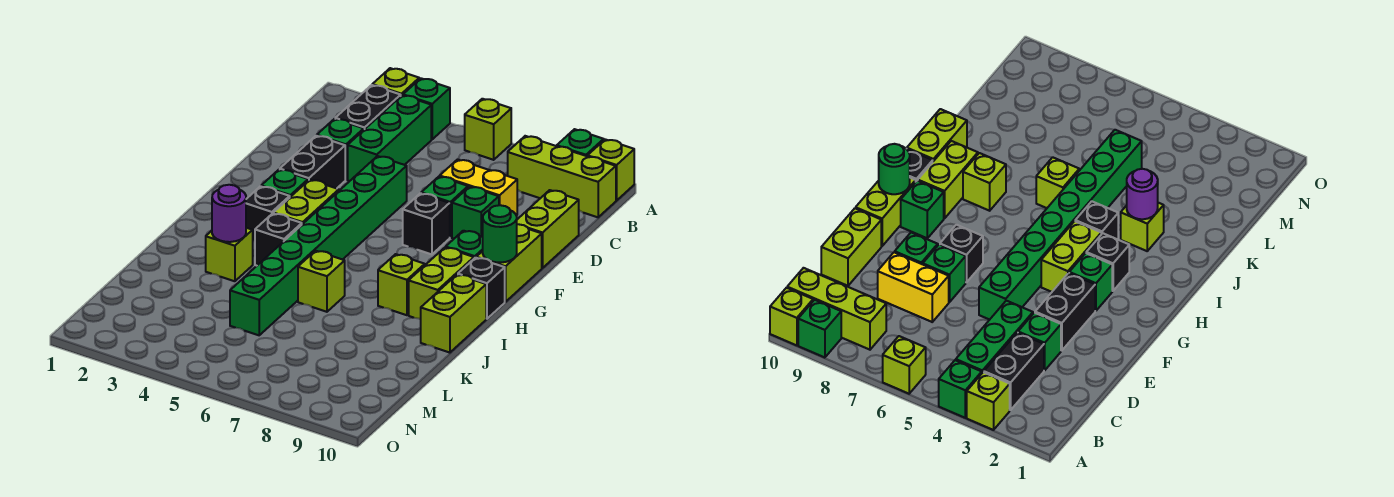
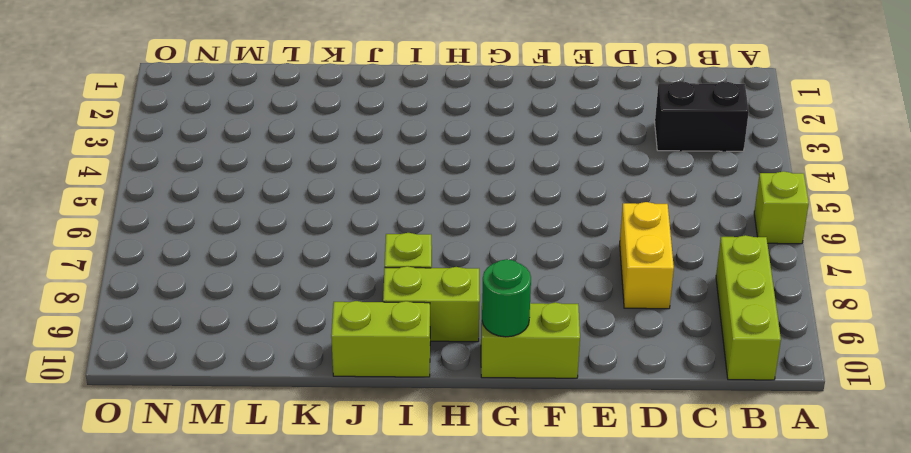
none -> lime brick A3 level 1
none -> green brick A4 level 1
none -> green brick A9 level 1
none -> lime brick A10 level 1

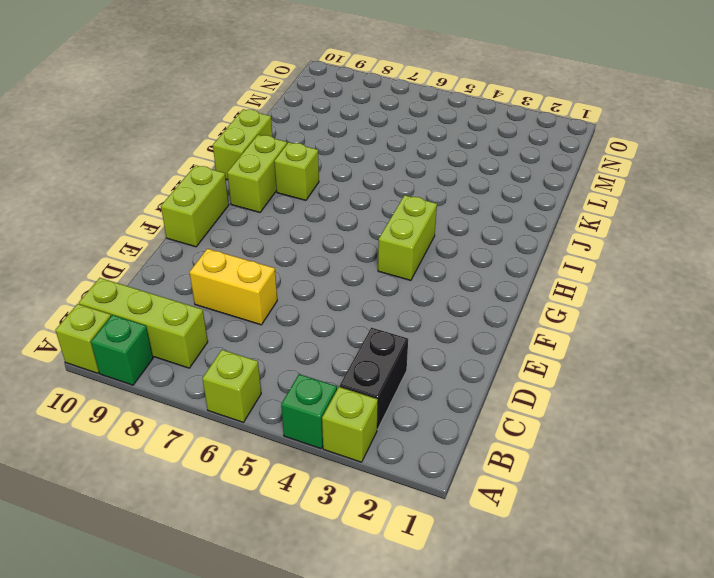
none -> green brick B4:D4 level 1
none -> green brick D3 level 1
none -> lime brick D10:E10 level 1
none -> black brick E3:F3 level 1

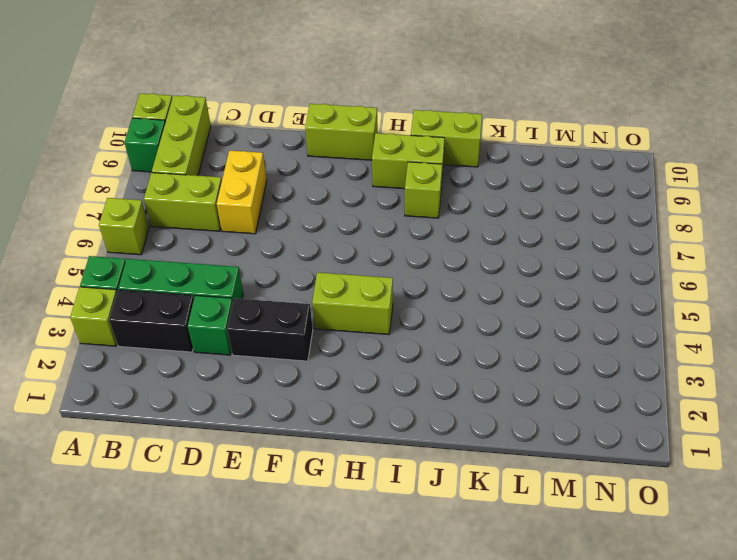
lime brick B7:C7 level 1 -> lime brick D10:E10 level 1
none -> green brick E5:L5 level 1
none -> green brick E7 level 1
none -> green brick E8 level 1
none -> black brick F7 level 1

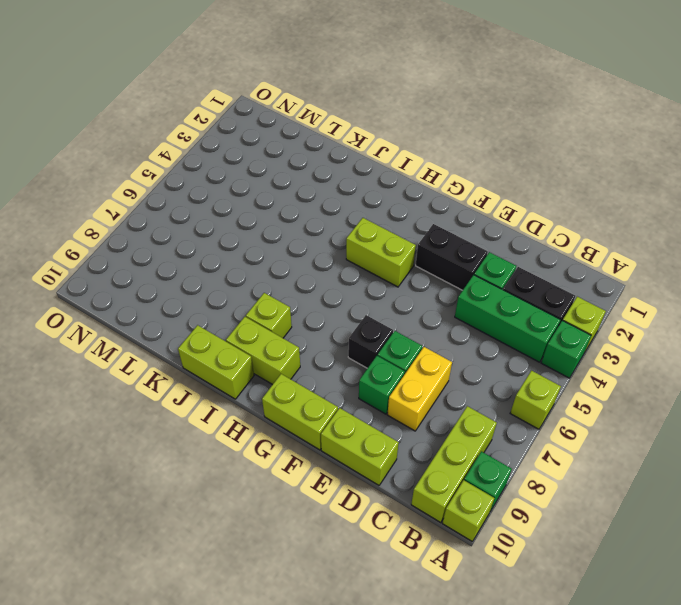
none -> green brick E5:L5 level 1
none -> green brick G3 level 1
none -> green brick G9 level 1
none -> black brick H3 level 1

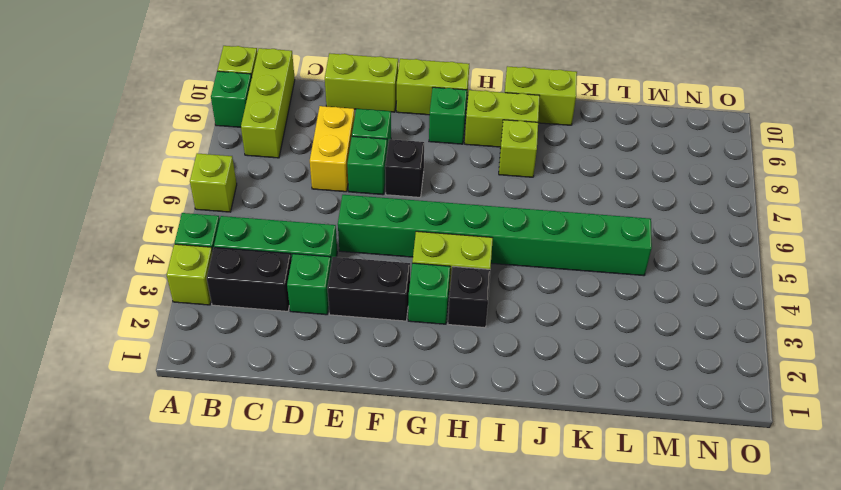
none -> black brick H10 level 1
none -> black brick I4 level 1
none -> lime brick J3 level 1
none -> lime brick J6 level 1

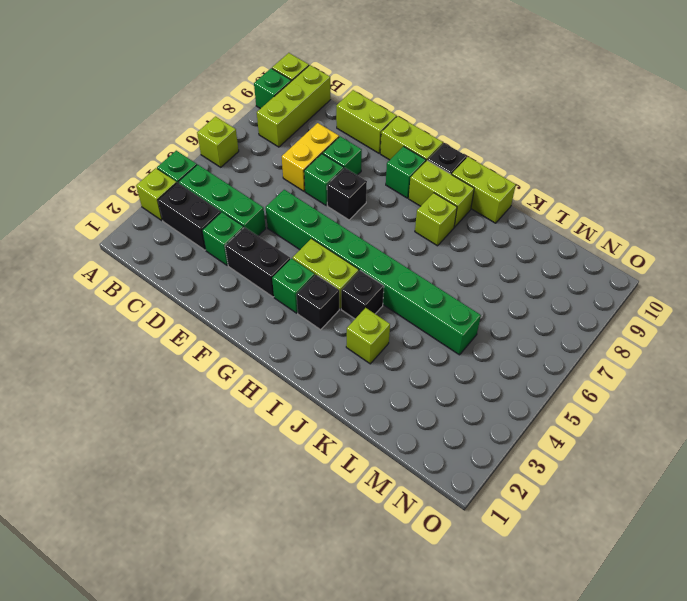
none -> lime brick J6 level 1
none -> green round brick G10 level 2
none -> purple round brick J3 level 2

